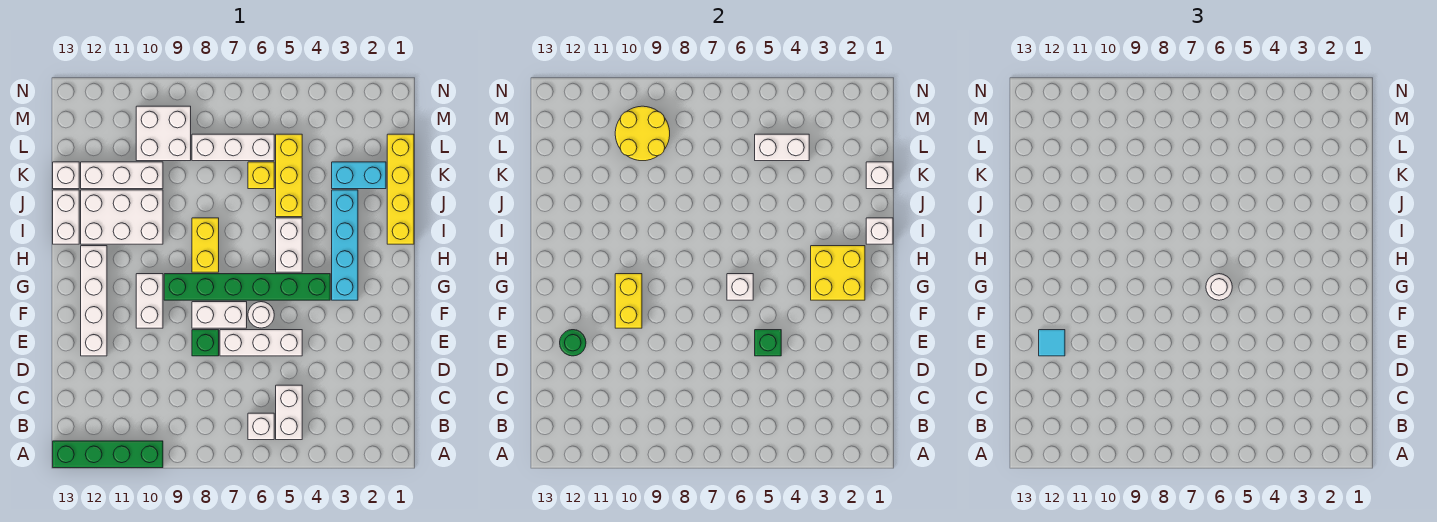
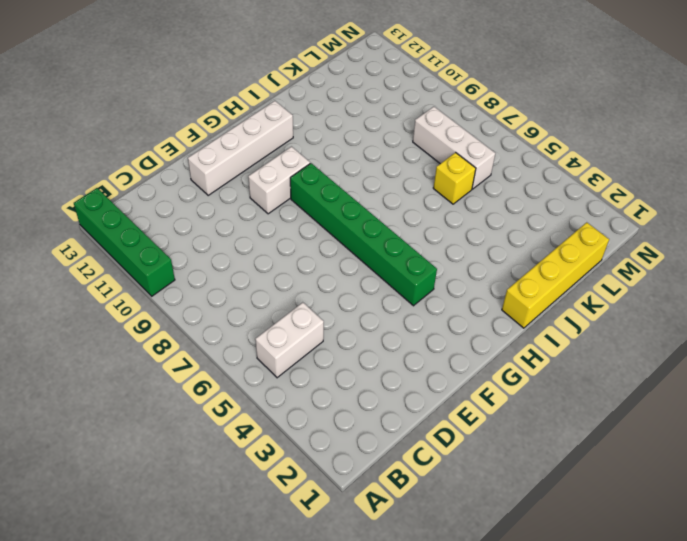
none -> white brick B6 level 1
none -> white brick E5:E7 level 1
none -> green brick E8 level 1
none -> white round brick F6 level 1

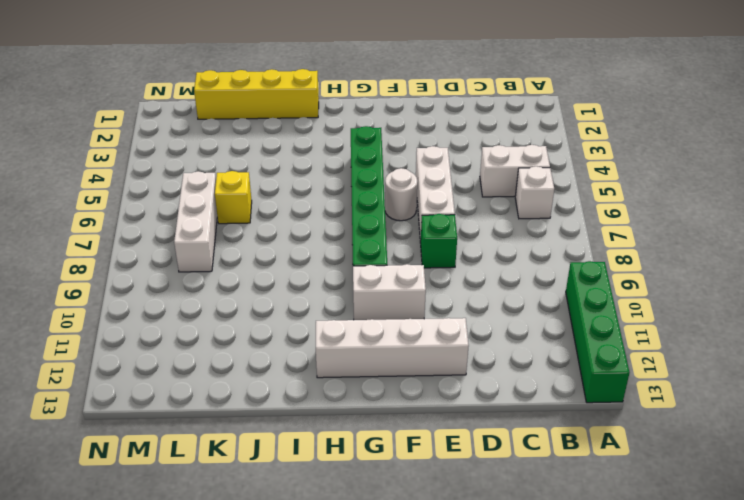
none -> white brick F7:F8 level 1
none -> cyan brick G3:J3 level 1
none -> white brick H5:I5 level 1
none -> yellow brick H8:I8 level 1

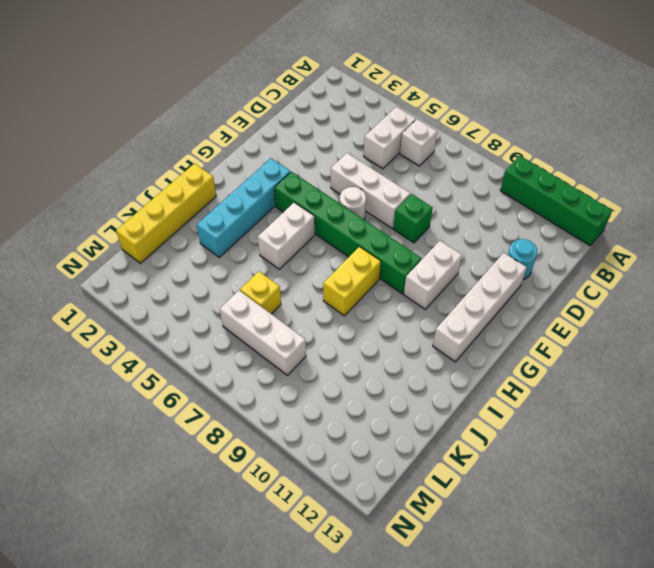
cyan round brick D12 level 1 -> none
none -> white brick F7:F8 level 1
none -> white brick I10:J12 level 1
none -> white brick I13:J13 level 1
none -> yellow brick J5:L5 level 1

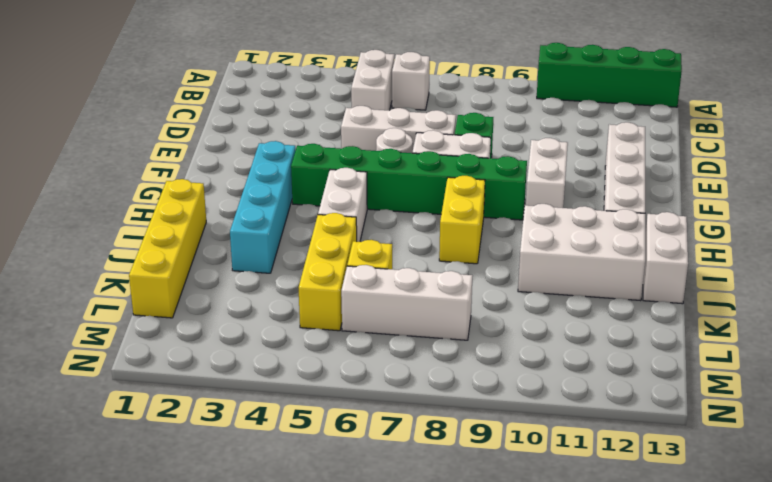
none -> cyan brick K2:K3 level 1
none -> white brick K10:K12 level 1
none -> white brick K13 level 1
none -> white brick L9:M10 level 1

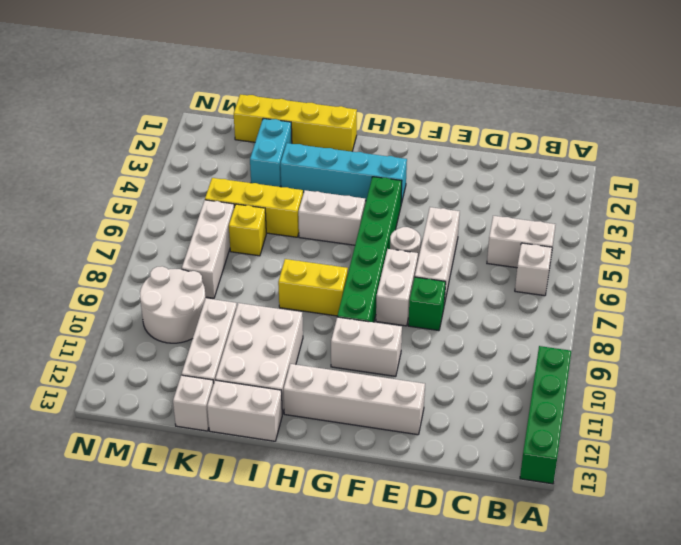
white round brick L9:M10 level 1 -> white brick L9:M10 level 1
none -> green brick E5 level 2
none -> green round brick E12 level 2
none -> yellow brick F10:G10 level 2
none -> yellow brick G2:H3 level 2

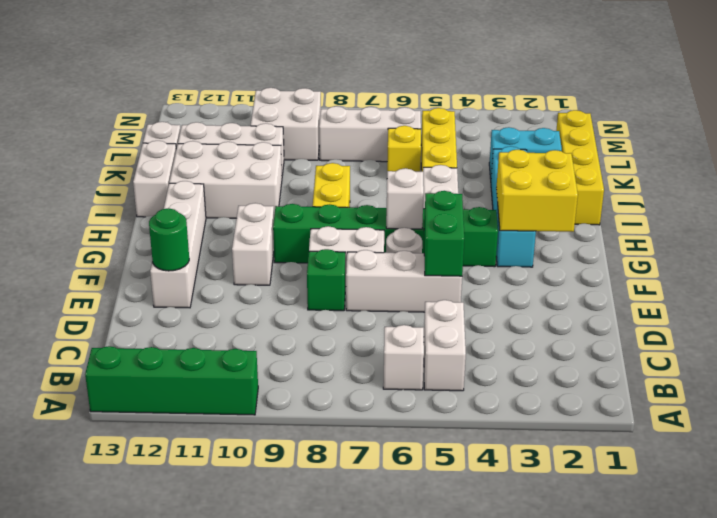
green brick E5:F5 level 2 -> green brick E5 level 2
none -> yellow brick F10:G10 level 2
none -> white brick I1 level 2
none -> white brick K1 level 2
none -> white brick L4:L5 level 2

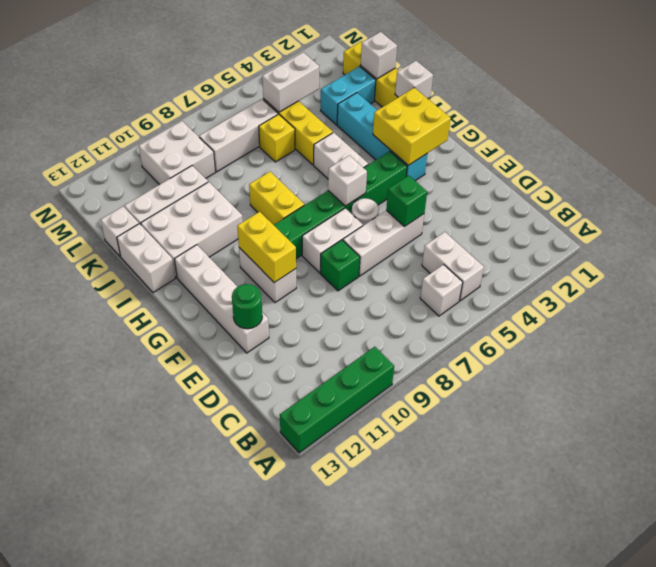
none -> yellow round brick L9:M10 level 2
none -> cyan tile E12 level 3
none -> white round brick G6 level 3

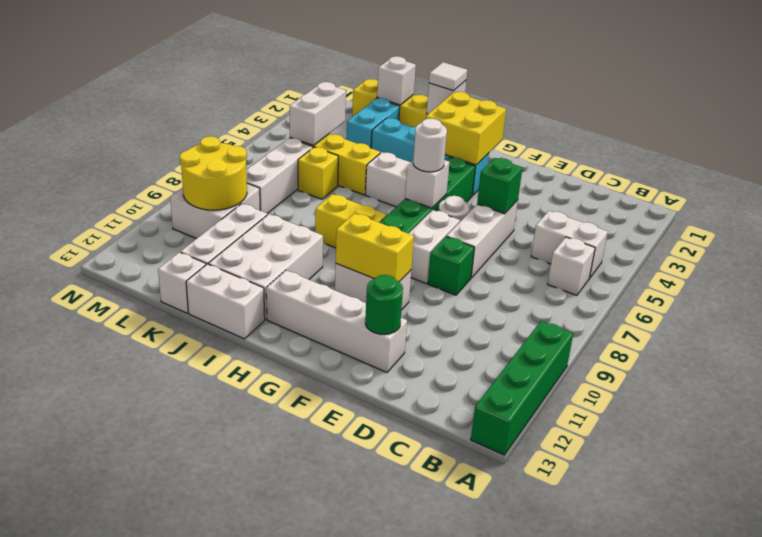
white tile I1 level 3 -> none
none -> cyan tile E12 level 3

